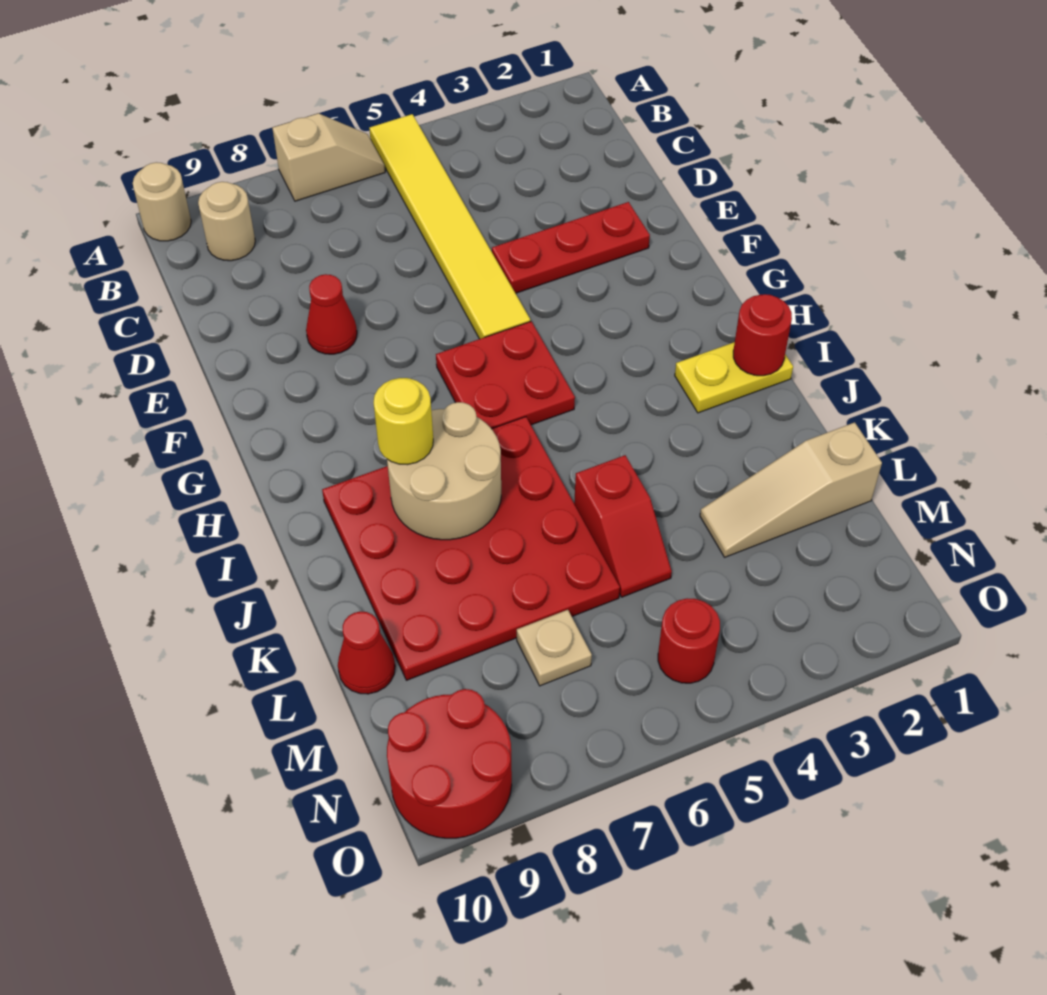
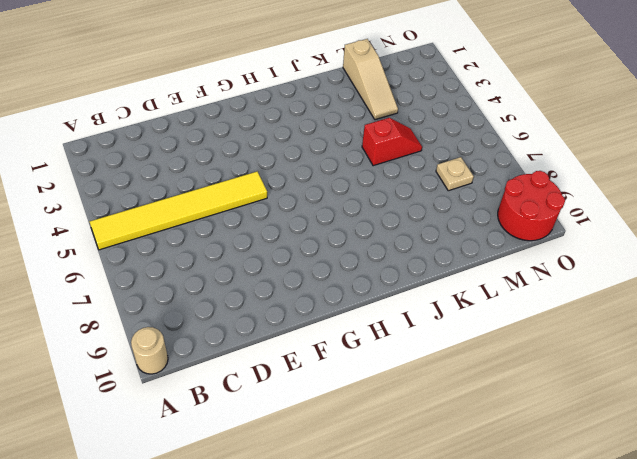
none -> tan slope A6:A7 level 1 top 7
none -> tan round brick B9 level 1
none -> red plate E2:E4 level 1

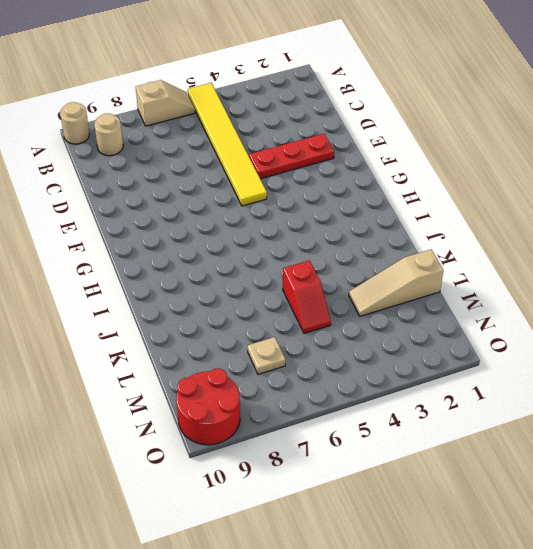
none -> red cone E8 level 1
none -> red plate G5:H6 level 1
none -> yellow plate I1:I2 level 1

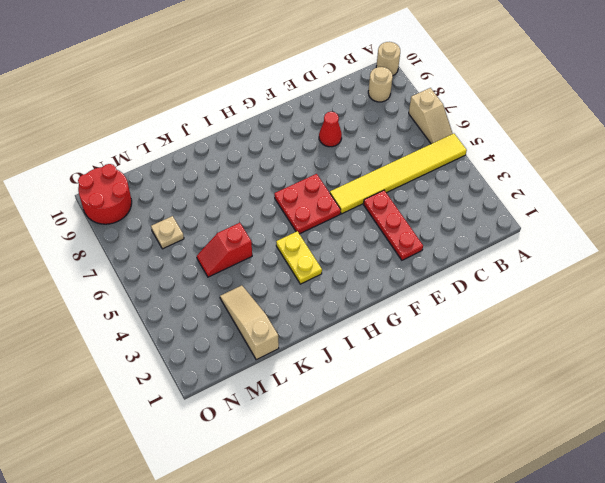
yellow plate I3:I4 level 1 -> yellow plate I1:I2 level 1
none -> red plate I6:L9 level 1
none -> red cone L10 level 1
none -> red round brick N5 level 1

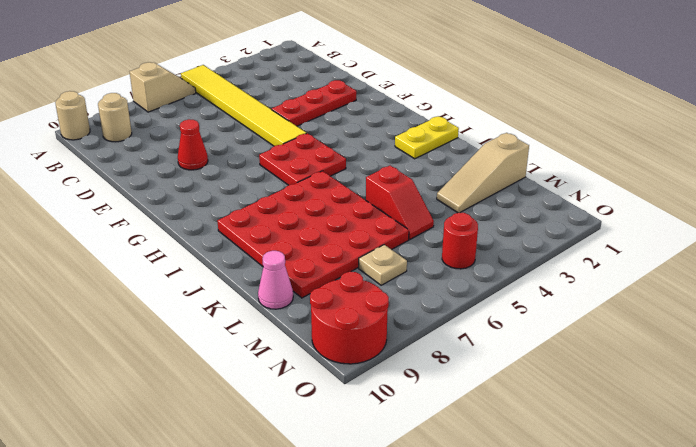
pink cone L10 level 1 -> red cone L10 level 1
none -> red round brick I1 level 2
none -> tan round brick I7:J8 level 2
none -> yellow round brick I8 level 3

